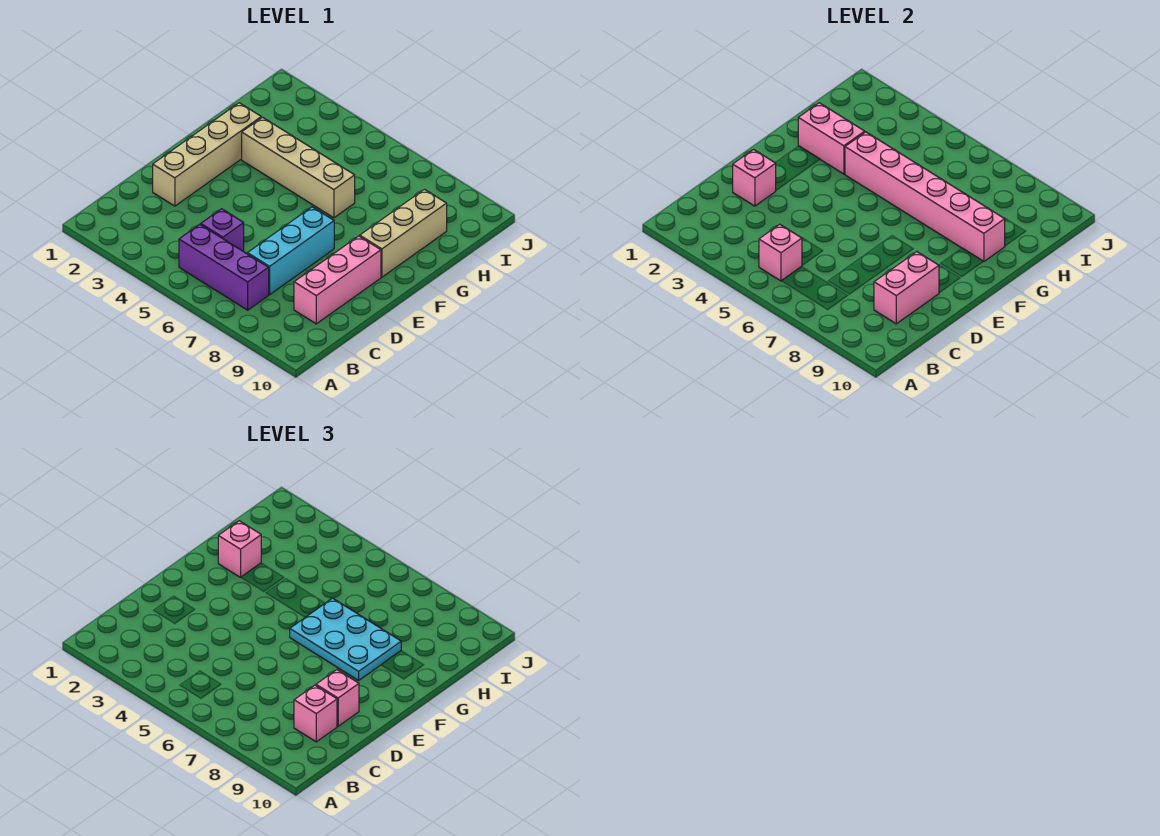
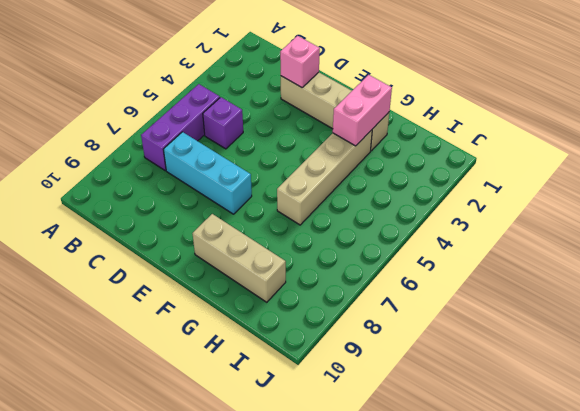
none -> pink brick C9:E9 level 1
none -> pink brick B5 level 2
none -> pink brick C9:D9 level 2

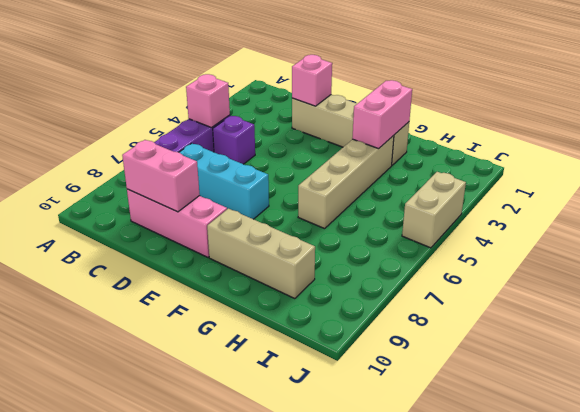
tan brick J4:J5 level 1 -> none
none -> pink brick G4:G9 level 2
none -> pink brick C9 level 3
none -> pink brick D9 level 3

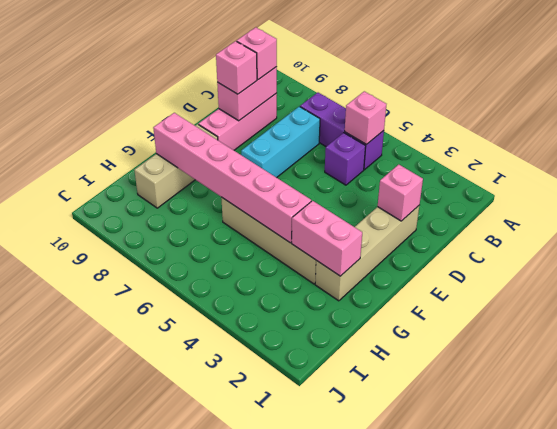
none -> cyan plate F6:G8 level 3
none -> pink brick G2 level 3

